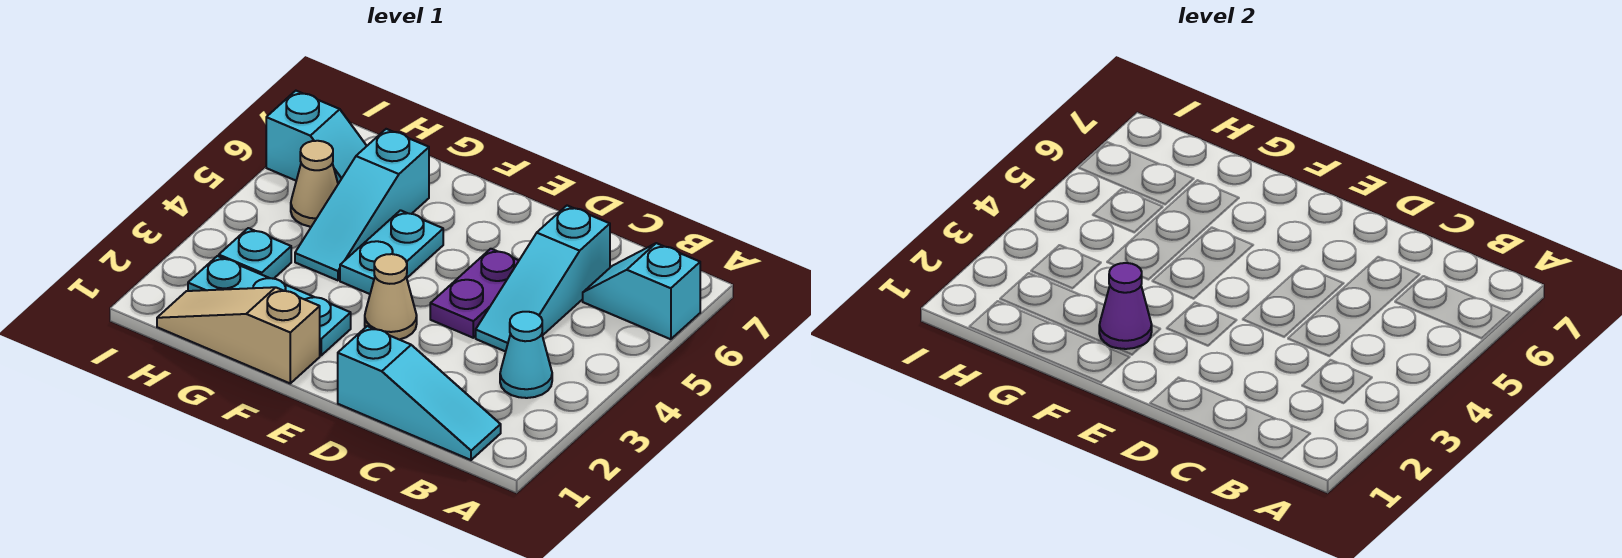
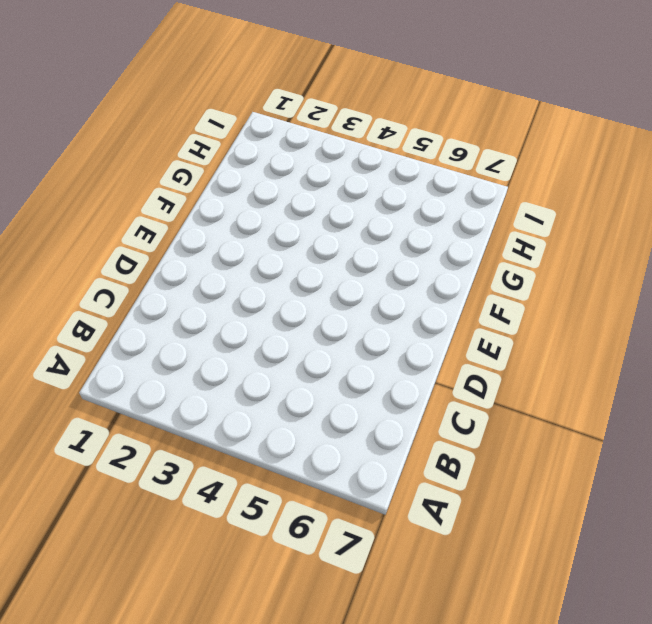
none -> cyan slope A6:B6 level 1 top A
none -> cyan slope B1:D1 level 1 top D
none -> cyan cone B3 level 1

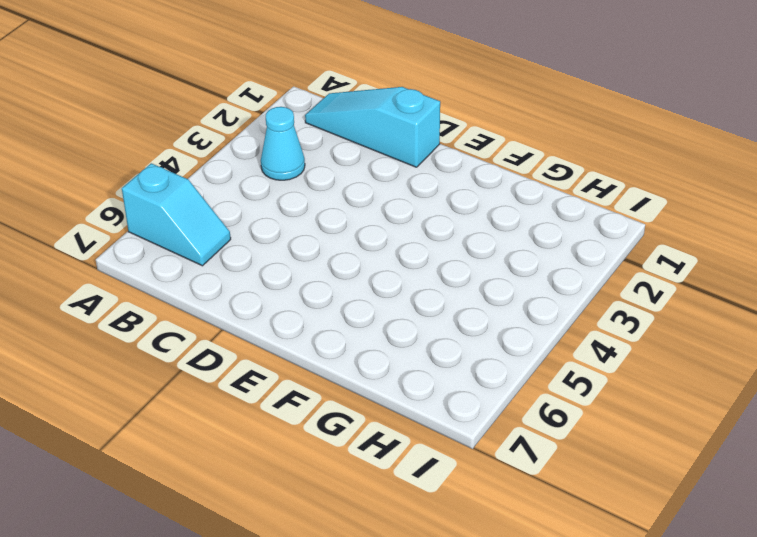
none -> cyan slope C4:C6 level 1 top 6
none -> purple plate D4:D5 level 1
none -> tan cone E3 level 1

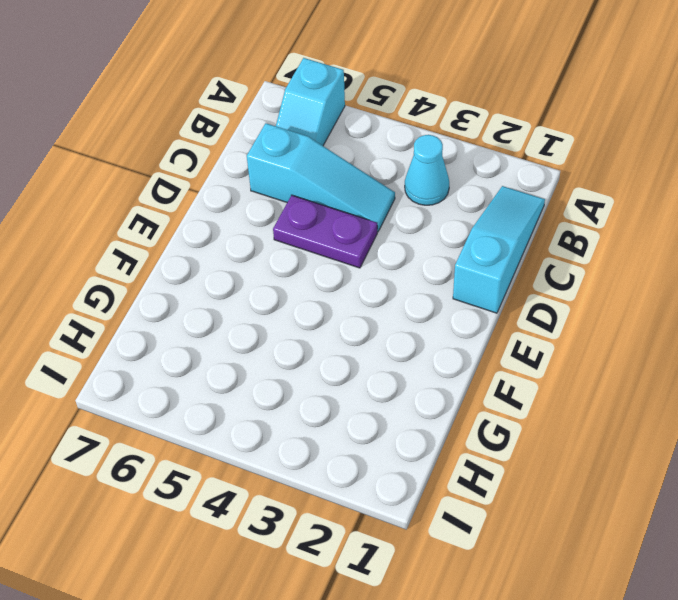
none -> tan cone E3 level 1
none -> tan slope F1:H1 level 1 top F
none -> cyan plate F2:H2 level 1

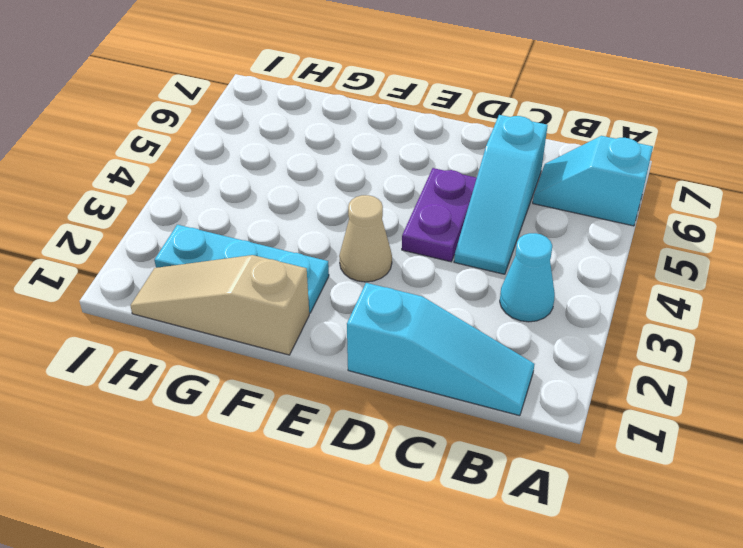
none -> cyan plate F4:F5 level 1
none -> cyan slope G4:G6 level 1 top 6
none -> cyan plate H3 level 1

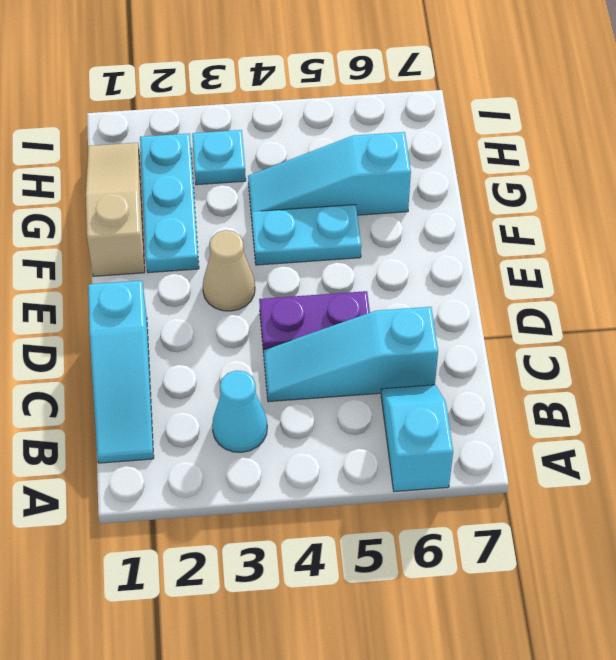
none -> tan cone H5 level 1
none -> cyan slope H6:I6 level 1 top I
none -> purple cone F2 level 2

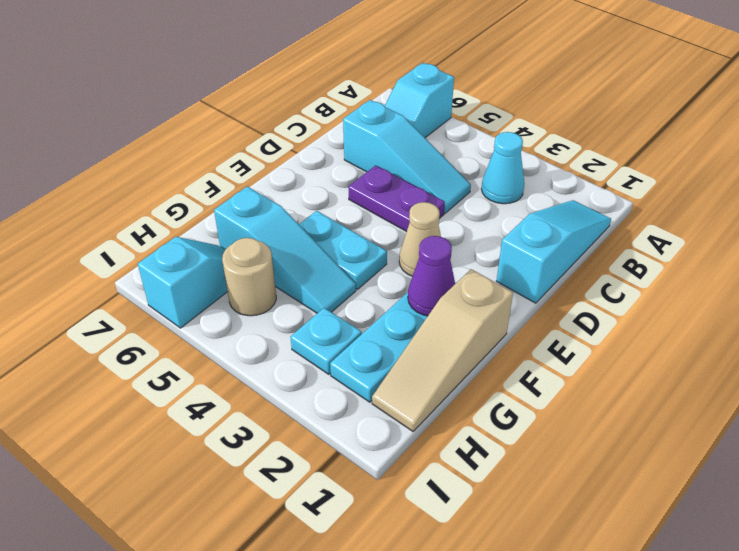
tan round brick H5 level 1 -> tan cone H5 level 1

